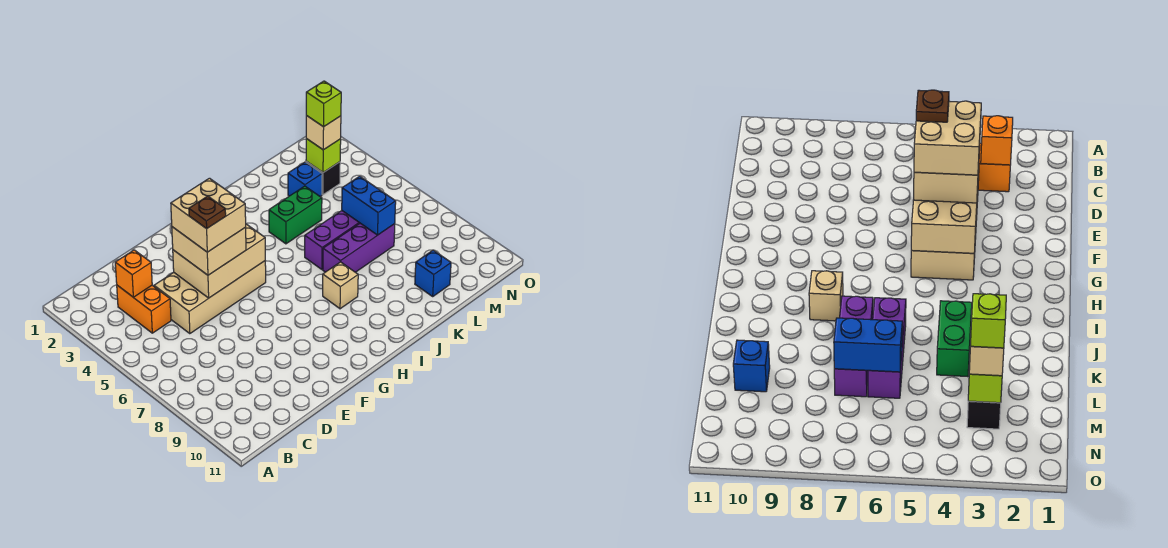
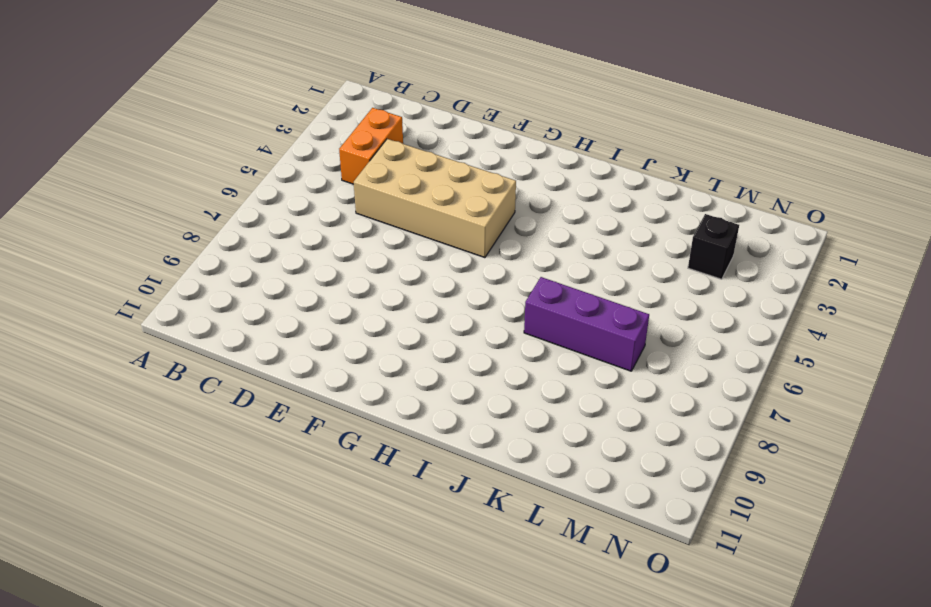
none -> tan brick I8 level 1
none -> green brick J4:K4 level 1
none -> purple brick J6:L6 level 1

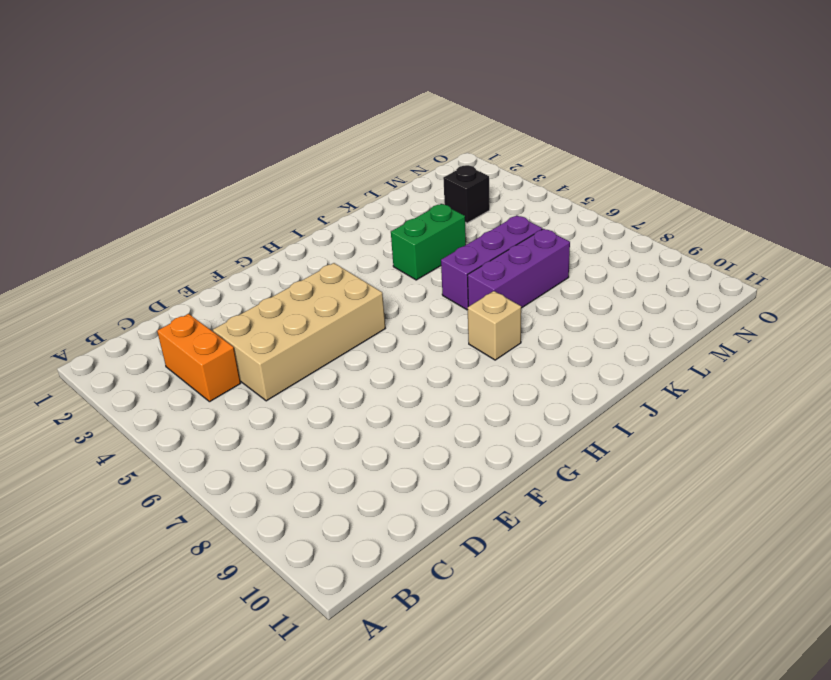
none -> blue brick L3 level 1
none -> blue brick L10 level 1
none -> orange brick C3 level 2

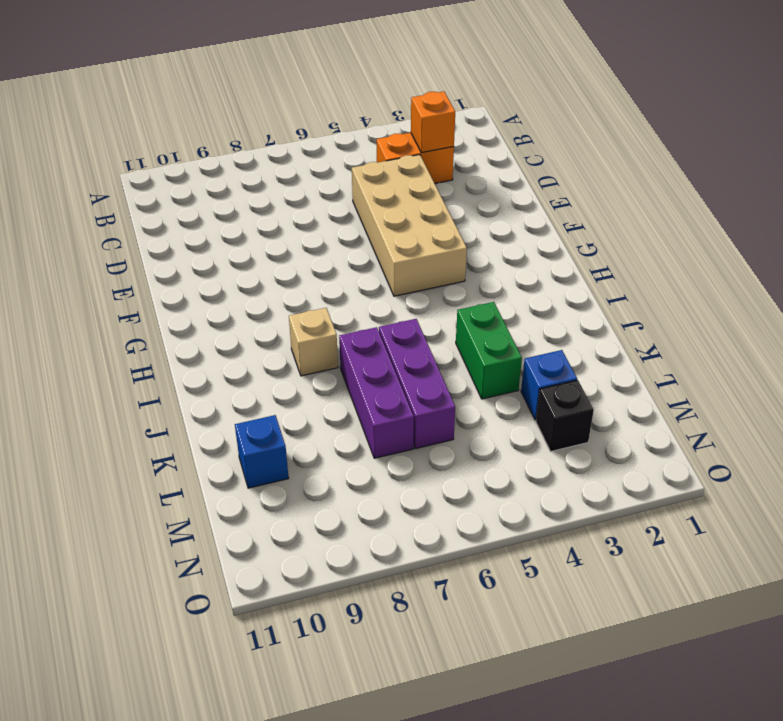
none -> tan brick E4:G5 level 2
none -> blue brick L6:L7 level 2
none -> lime brick M3 level 2

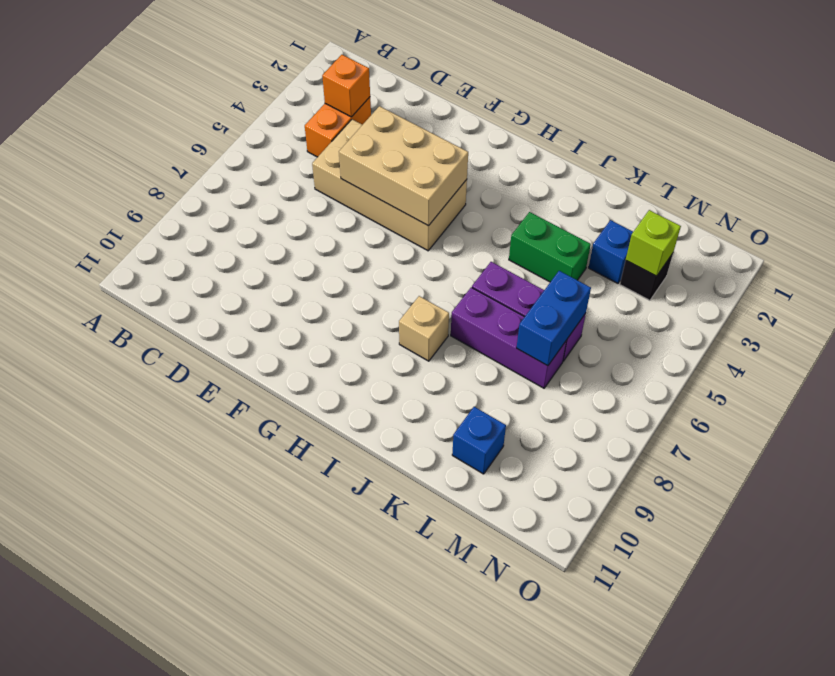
none -> tan brick E4:F5 level 3
none -> tan brick M3 level 3
none -> tan brick E4:F5 level 4

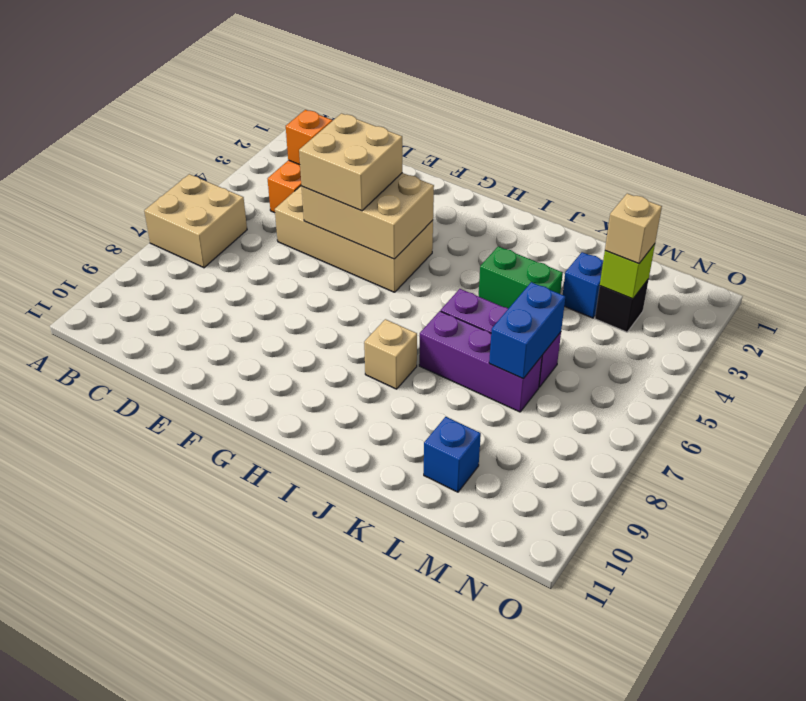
tan brick A6:B7 level 1 -> tan brick E4:F5 level 4
none -> lime brick M3 level 4
none -> brown plate E5 level 5

